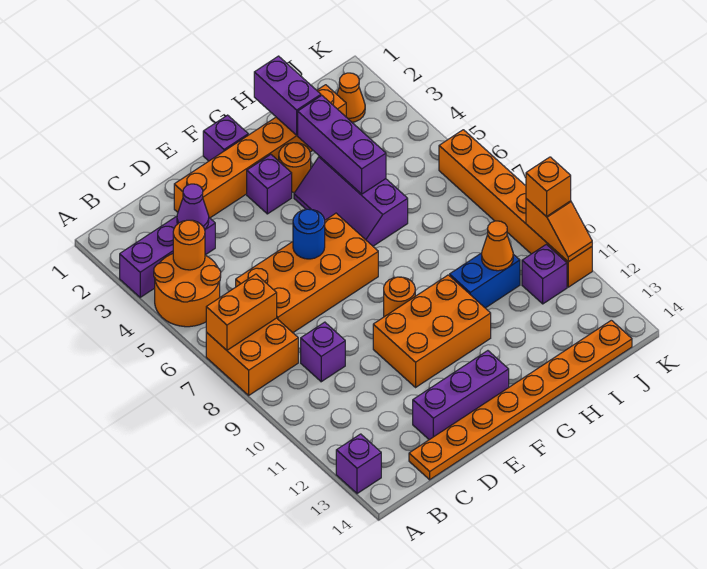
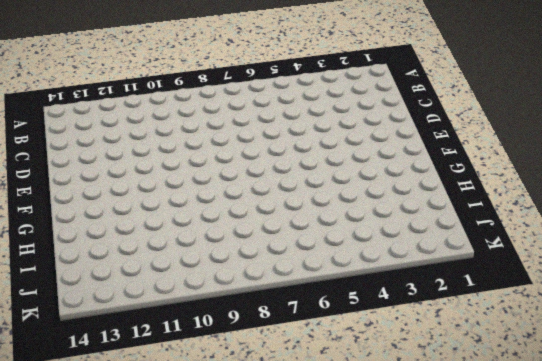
none -> purple brick A3:C3 level 1
none -> orange round brick A4:B5 level 1
none -> orange brick A7:B8 level 1

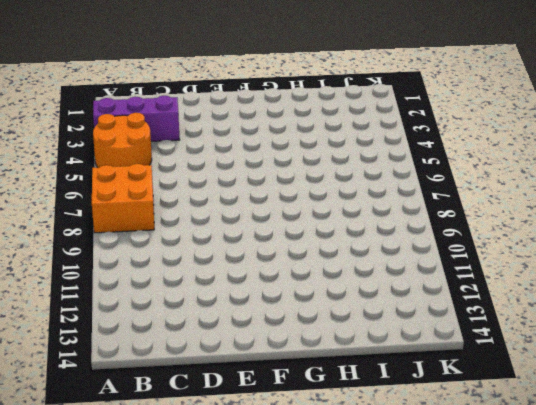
none -> purple brick A13 level 1
none -> orange brick C6:F7 level 1
none -> purple brick C9 level 1

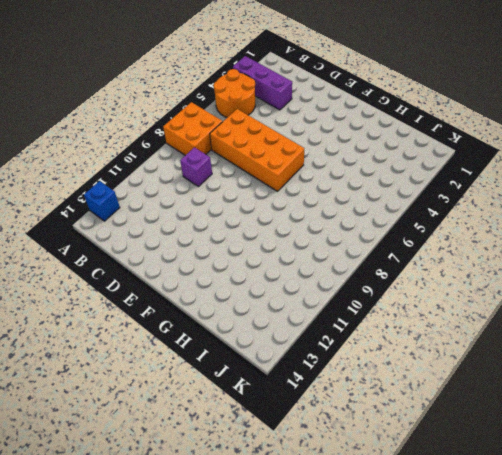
blue brick A13 level 1 -> purple brick A13 level 1
none -> orange plate C14:J14 level 1
none -> orange brick D2:I2 level 1
none -> purple brick D13:F13 level 1

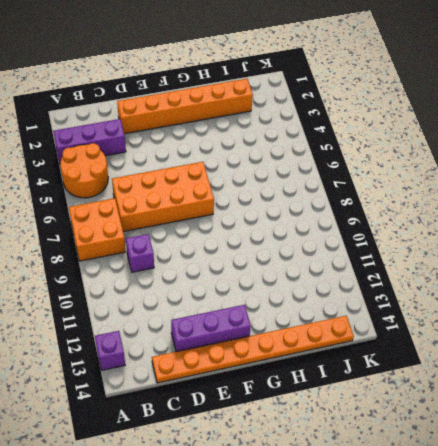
none -> orange brick E10:G11 level 1
none -> purple brick F1 level 1
none -> purple brick F3 level 1

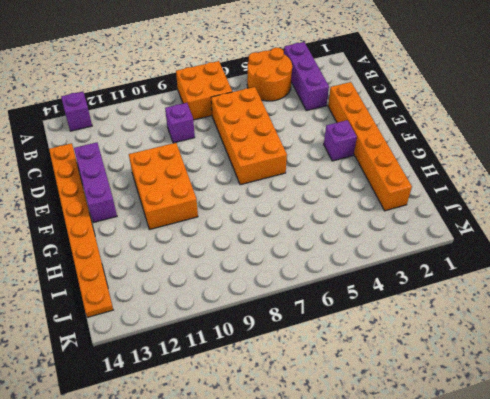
none -> purple brick F1 level 1
none -> orange round brick F9 level 1
none -> orange round brick G3 level 1

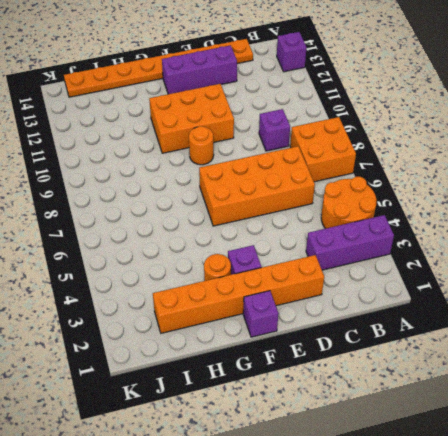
none -> purple slope G4:H6 level 1 top H
none -> blue brick H10:I10 level 1
none -> orange cone J2 level 1

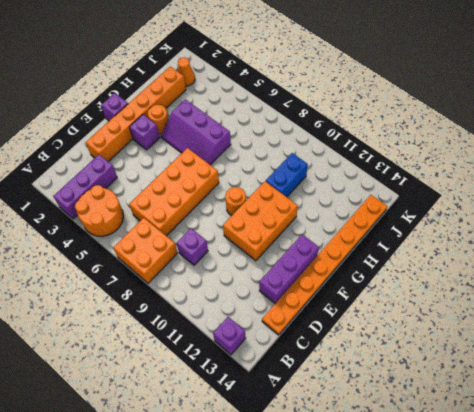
none -> purple brick J11 level 1
none -> orange brick K6:K11 level 1
none -> orange brick A7:B7 level 2

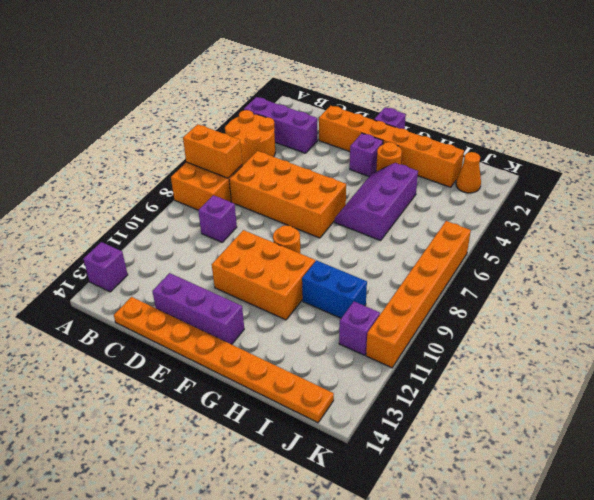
none -> orange round brick B4 level 2
none -> purple cone C3 level 2
none -> blue round brick E6 level 2

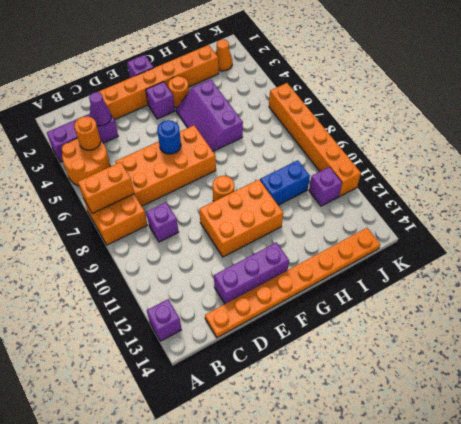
none -> purple brick H1:H2 level 2
none -> purple brick H3:H5 level 2
none -> orange cone I10 level 2

